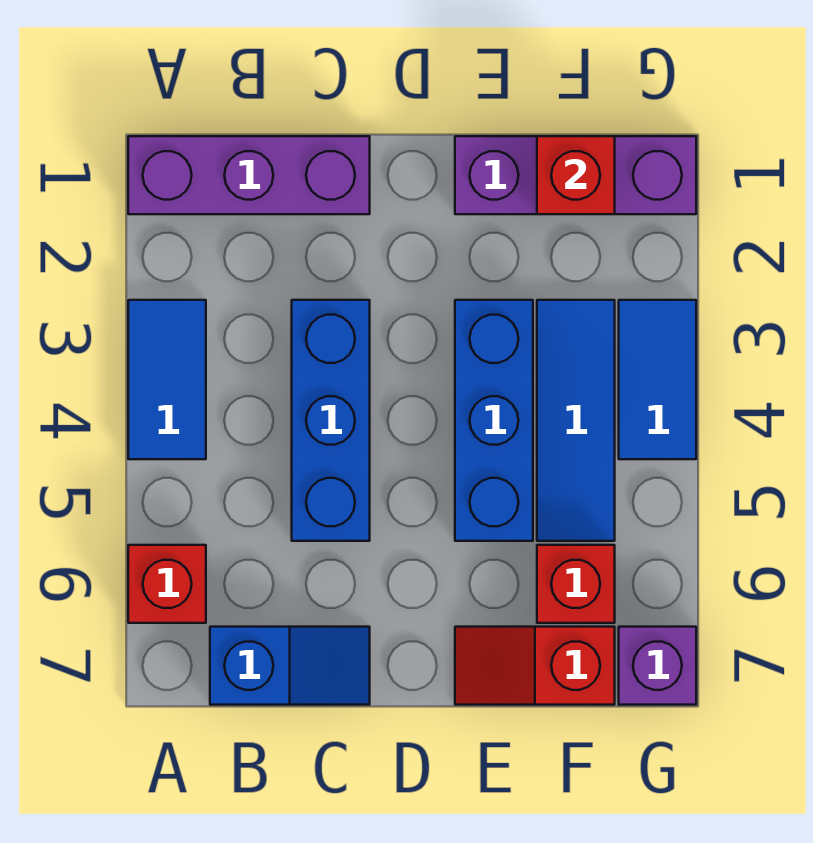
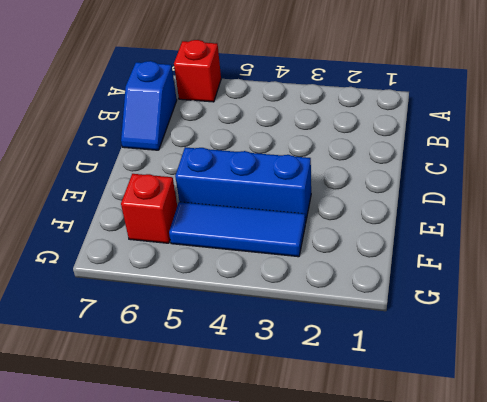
none -> purple brick A1:C1 level 1
none -> blue tile A3:A4 level 1
none -> blue brick C3:C5 level 1

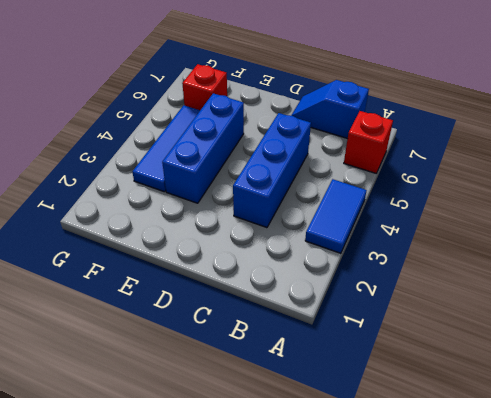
none -> purple brick A1:C1 level 1
none -> purple brick E1:G1 level 1
none -> red slope E7:F7 level 1 top F

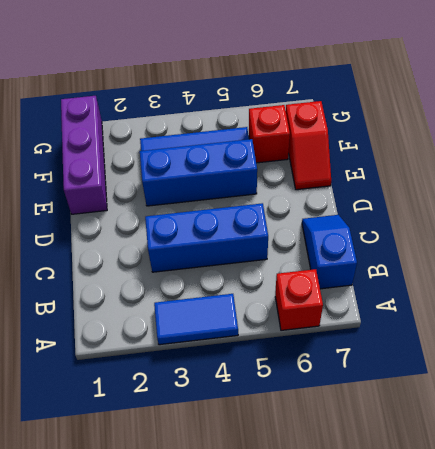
none -> purple brick A1:C1 level 1
none -> blue tile G3:G4 level 1
none -> purple brick G7 level 1

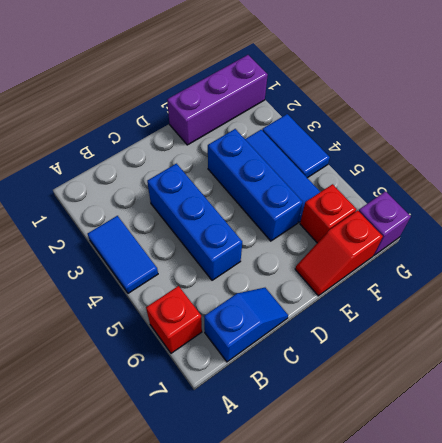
none -> purple brick A1:C1 level 1
none -> red brick F1 level 2

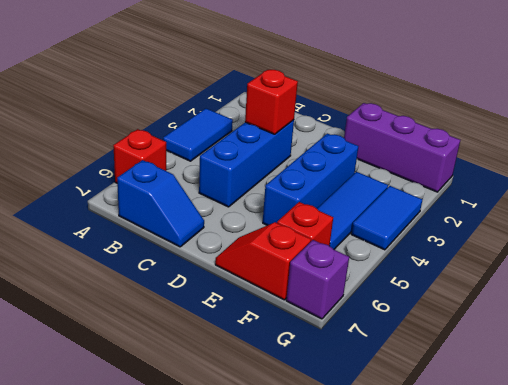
red brick C3 level 2 -> red brick F1 level 2
none -> purple brick A1:C1 level 1

